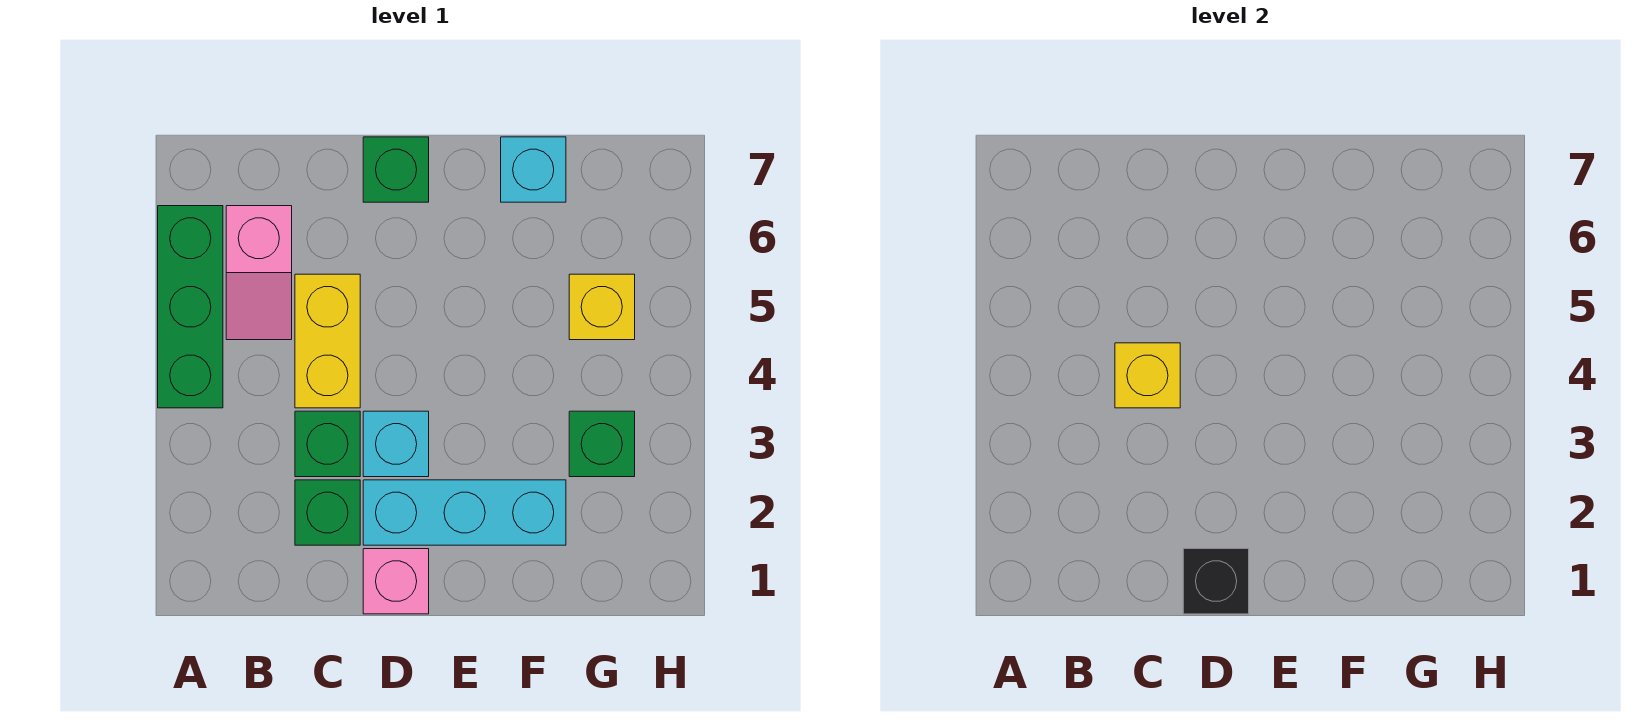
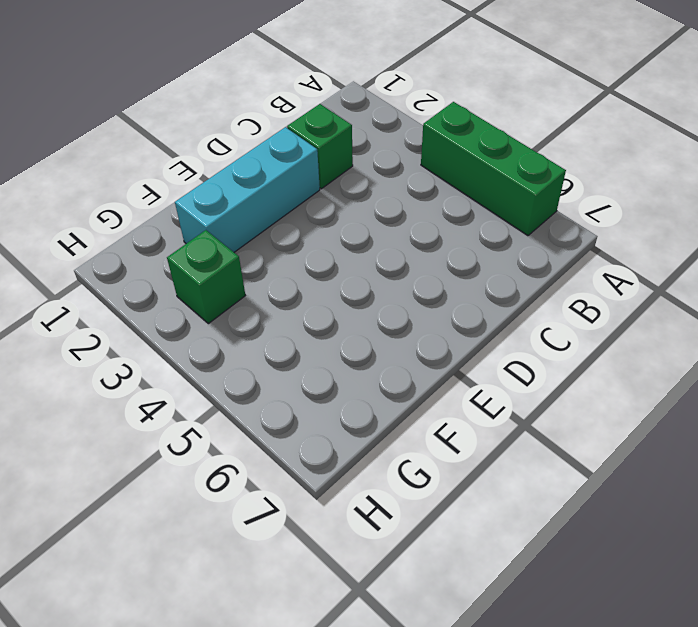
none -> pink slope B5:B6 level 1 top 6
none -> green brick C3 level 1
none -> yellow brick C4:C5 level 1

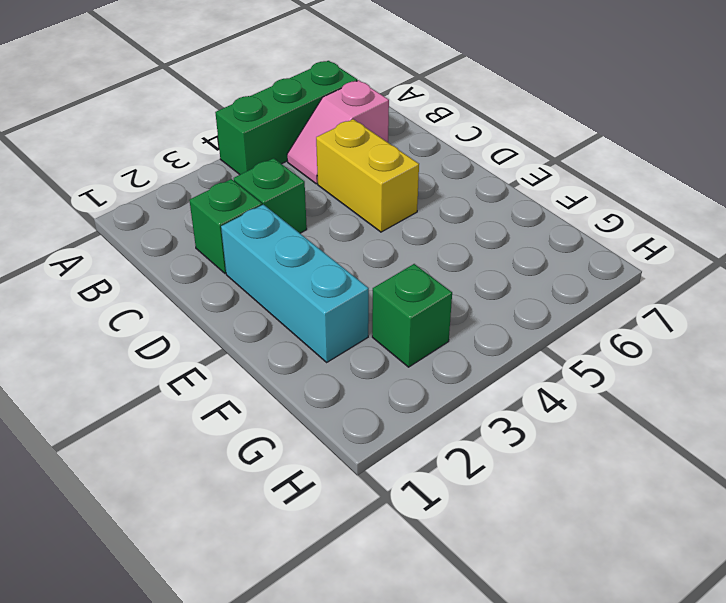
yellow brick C5:D5 level 1 -> yellow brick C4:C5 level 1
none -> pink brick D1 level 1
none -> cyan brick D3 level 1
none -> green brick D7 level 1

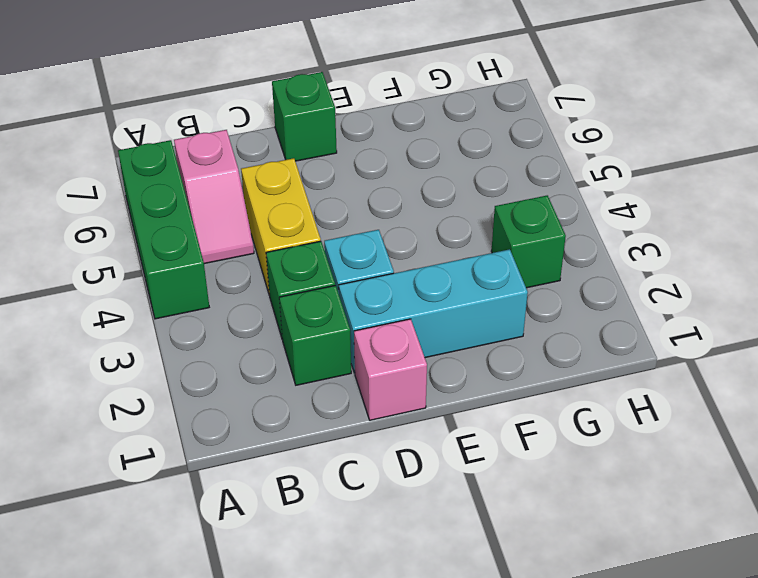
none -> cyan brick F7 level 1
none -> yellow brick G5 level 1
none -> yellow brick C4 level 2

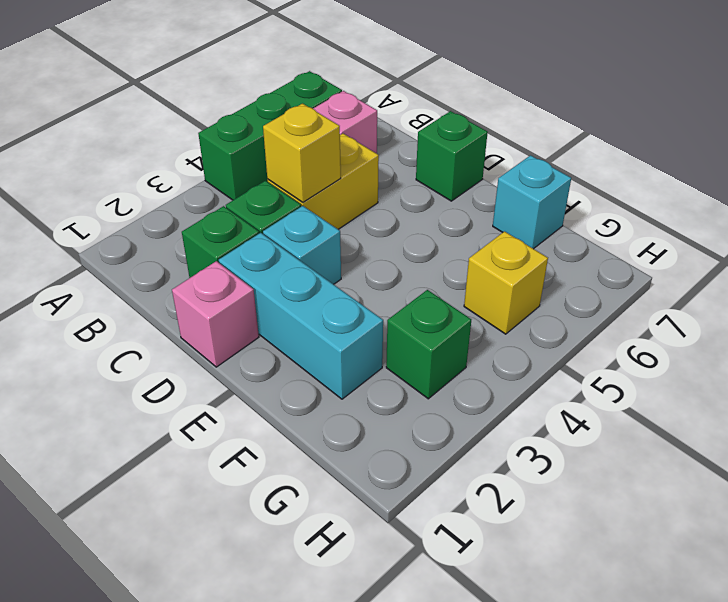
none -> black brick D1 level 2

